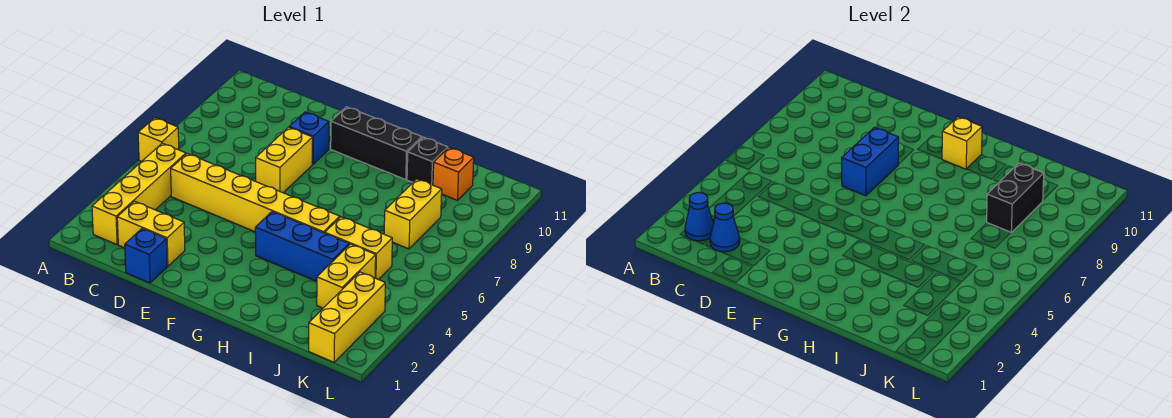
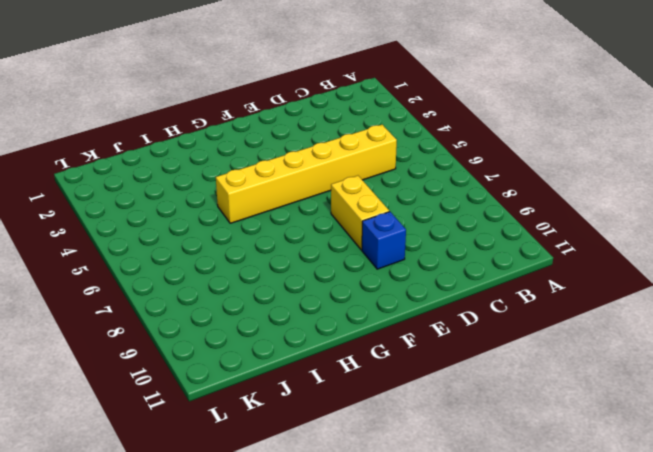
none -> yellow brick A6 level 1
none -> yellow brick B2:B5 level 1
none -> yellow brick C2:D2 level 1

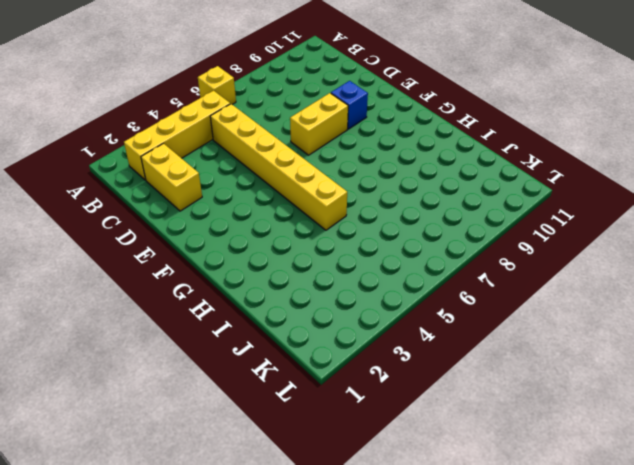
none -> blue brick D1 level 1
none -> black brick F10:H10 level 1
none -> blue brick G4:I4 level 1

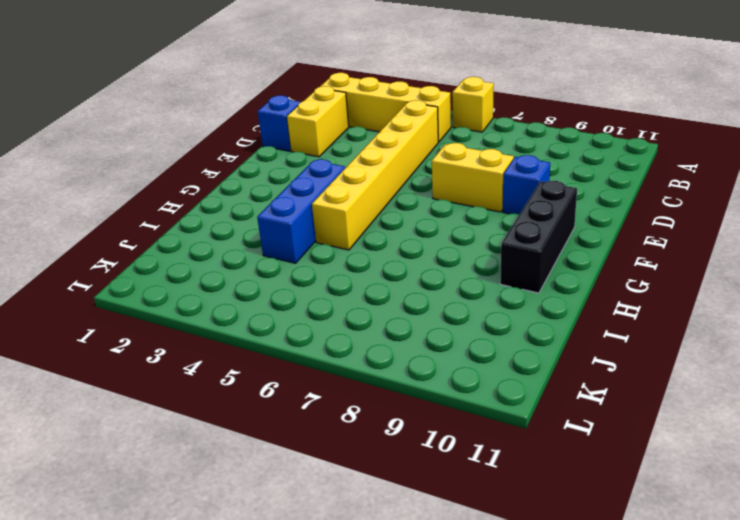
none -> yellow brick I5:J5 level 1
none -> black brick I10 level 1
none -> yellow brick J3:J4 level 1

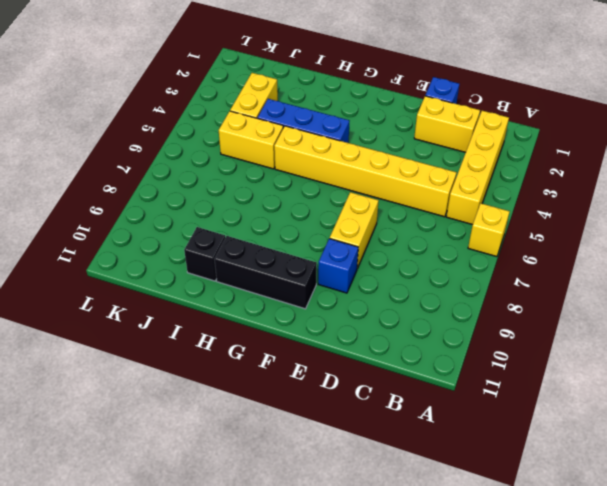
none -> yellow brick J7:J8 level 1
none -> orange brick J10 level 1
none -> yellow brick K1:K3 level 1

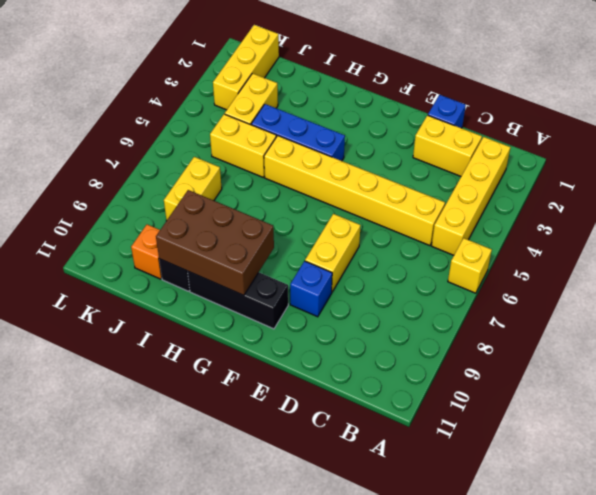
brown brick G9:I10 level 2 -> yellow brick G10 level 2
none -> blue cone B2 level 2
none -> blue cone C2 level 2
none -> blue brick E7:E8 level 2

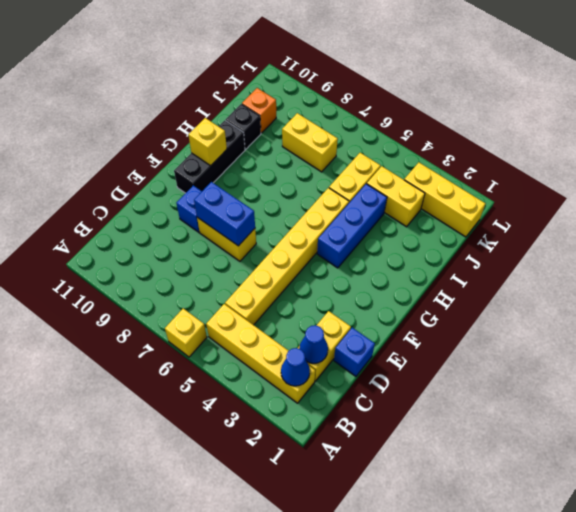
none -> black brick J8:J9 level 2

